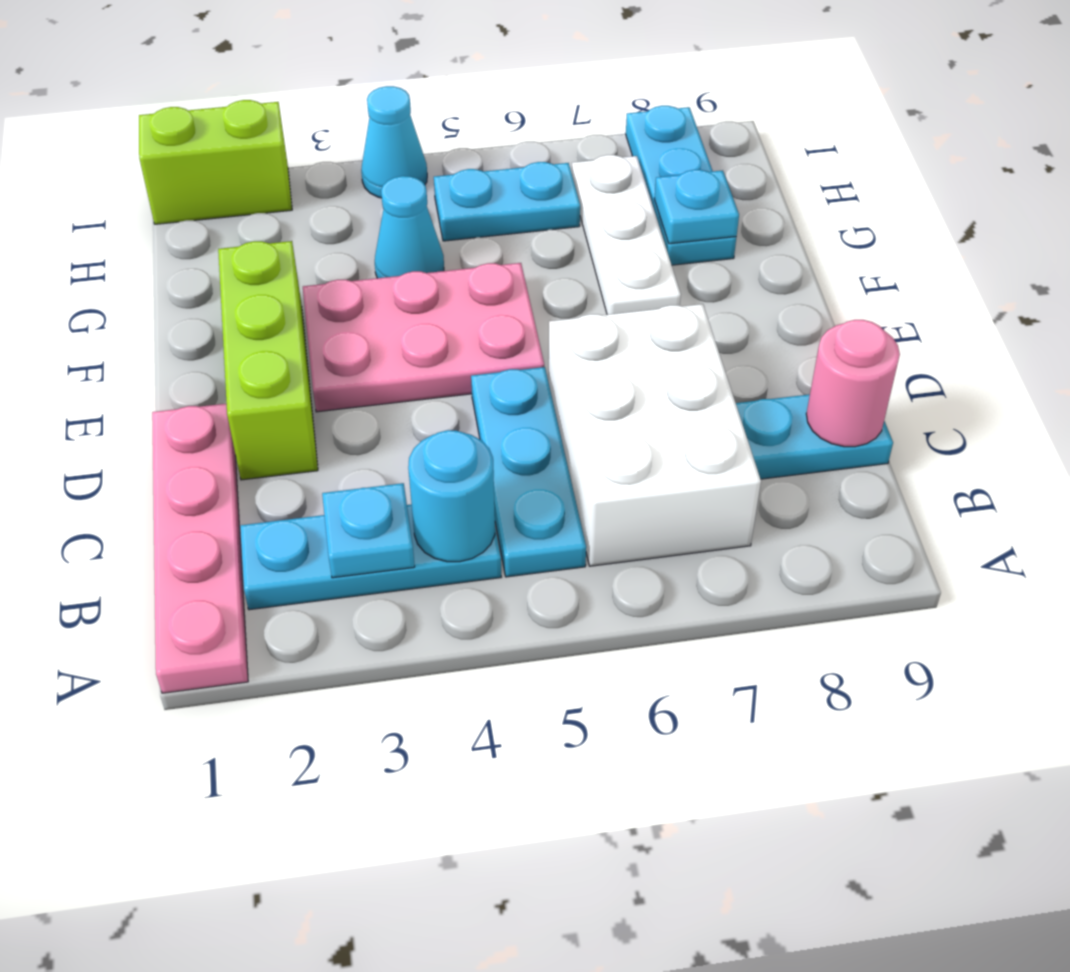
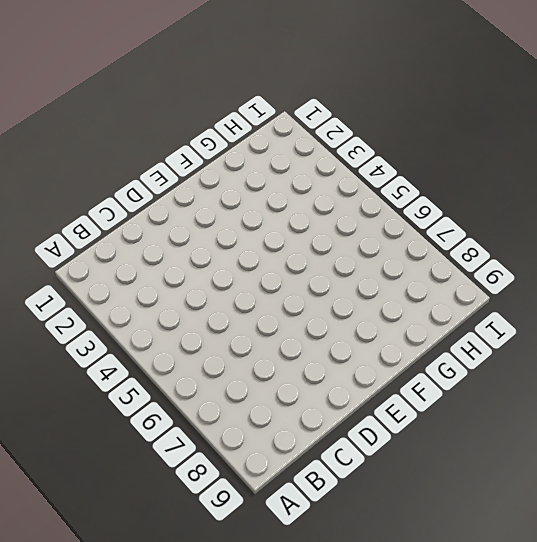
none -> pink plate A1:D1 level 1
none -> cyan plate B2:B4 level 1
none -> cyan plate B5:D5 level 1

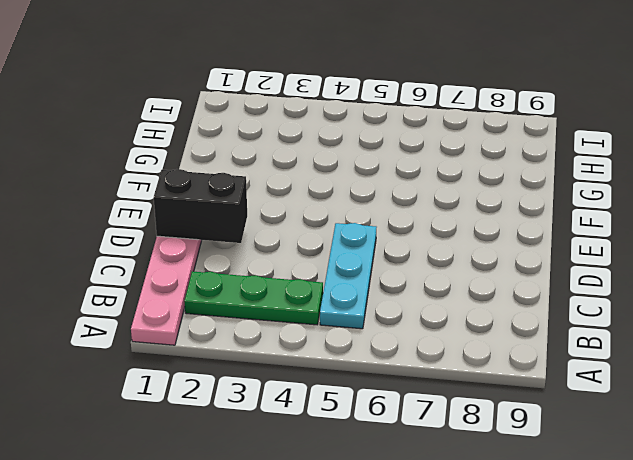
green plate B2:B4 level 1 -> cyan plate B2:B4 level 1
black brick D1:D2 level 2 -> none
none -> white brick B6:D7 level 1
none -> cyan plate C8:C9 level 1
none -> lime brick D2:F2 level 1

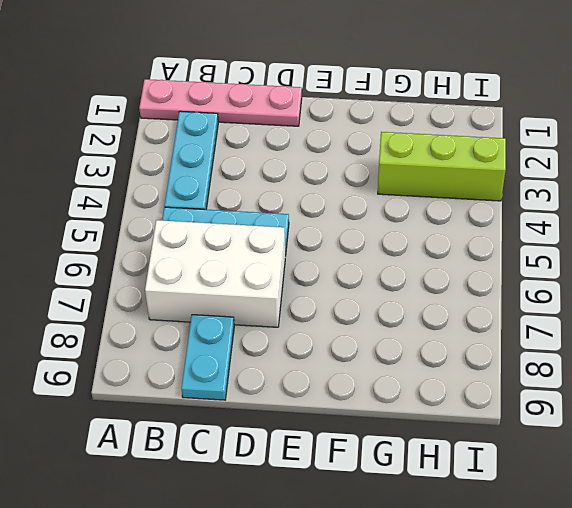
lime brick G3:I3 level 1 -> lime brick D2:F2 level 1
none -> pink plate E3:F5 level 1
none -> white plate F7:H7 level 1
none -> cyan cone G4 level 1

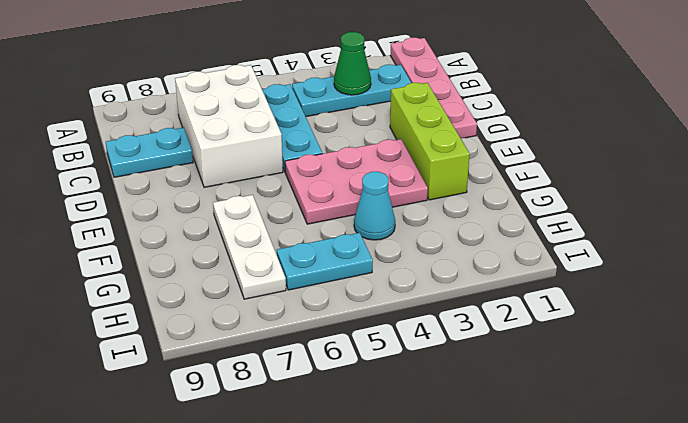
green cone B3 level 2 -> cyan plate B3 level 2
none -> cyan plate G8:I8 level 1
none -> lime brick I1:I2 level 1
none -> cyan cone I4 level 1

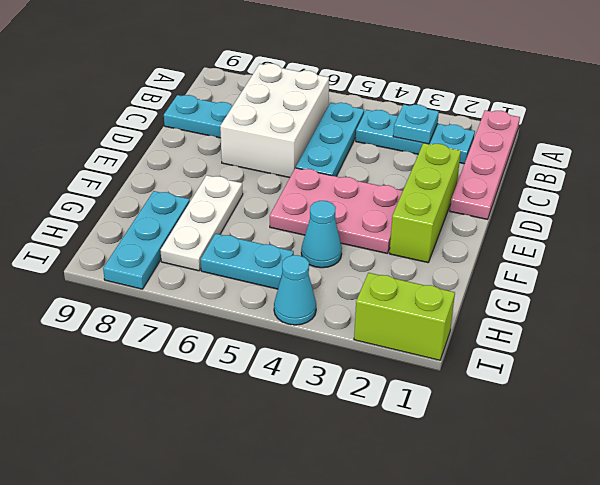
none -> cyan round brick B4 level 2
none -> pink round brick C9 level 2
none -> cyan plate G8 level 2

